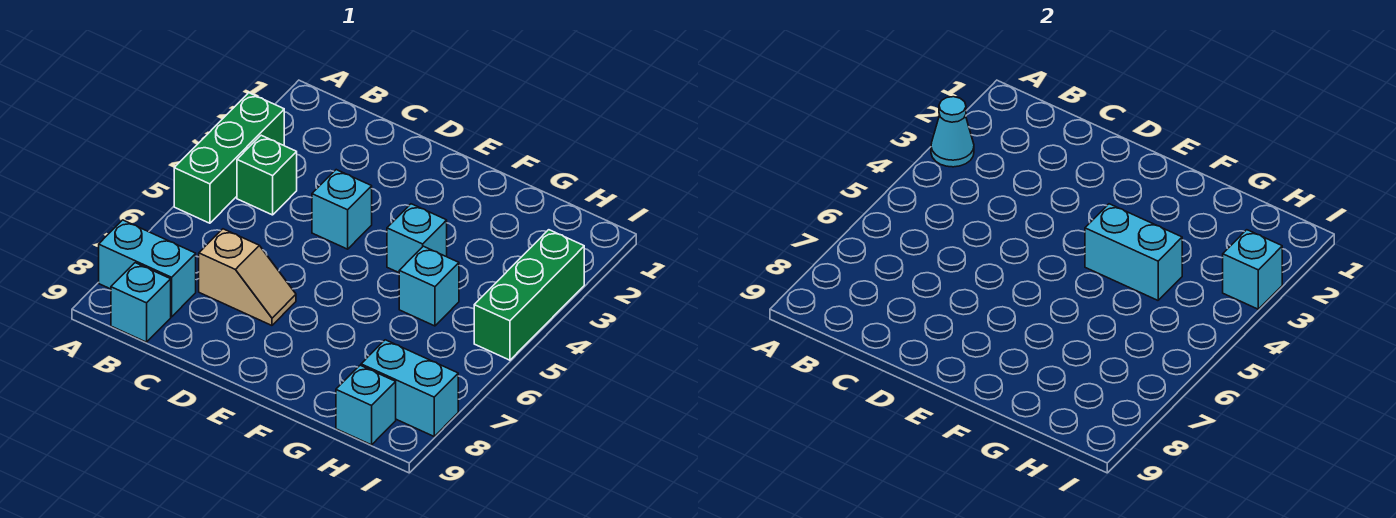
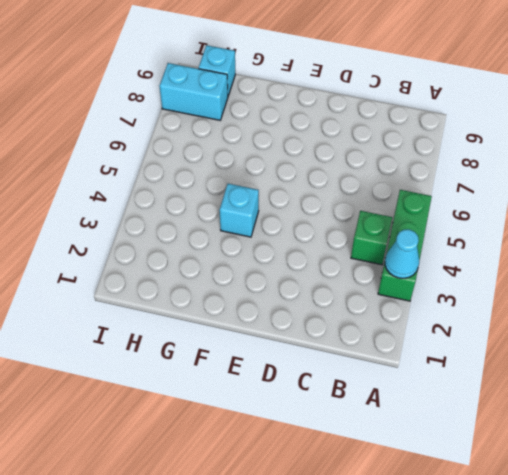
none -> cyan brick A8:B8 level 1
none -> cyan brick B9 level 1
none -> tan slope C7:D7 level 1 top C

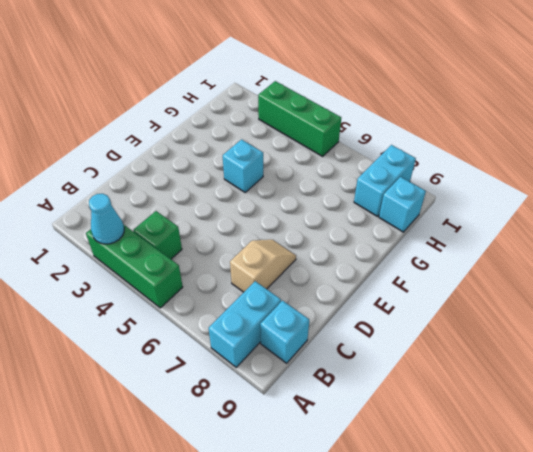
none -> cyan brick D4 level 1
none -> cyan brick G5 level 1
none -> cyan brick F4:G4 level 2

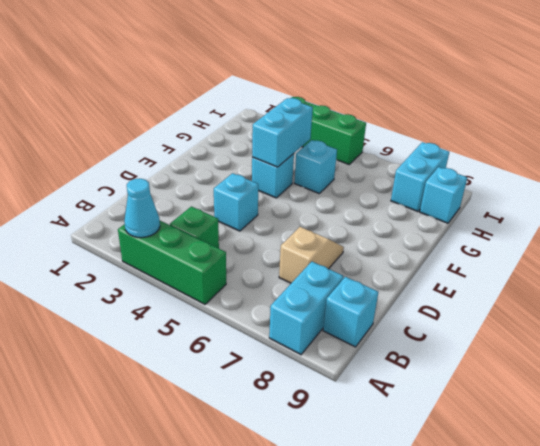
none -> cyan brick I3 level 2

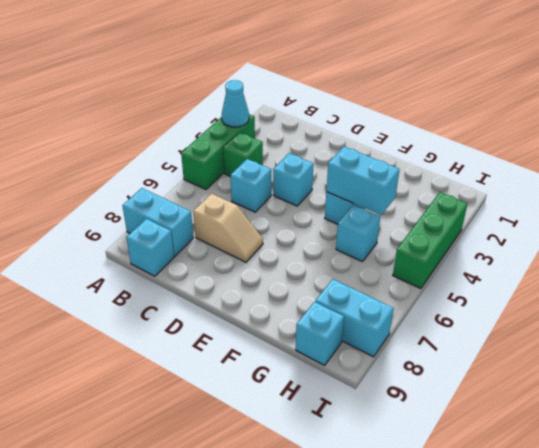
cyan brick C5 level 1 -> cyan brick I3 level 2

